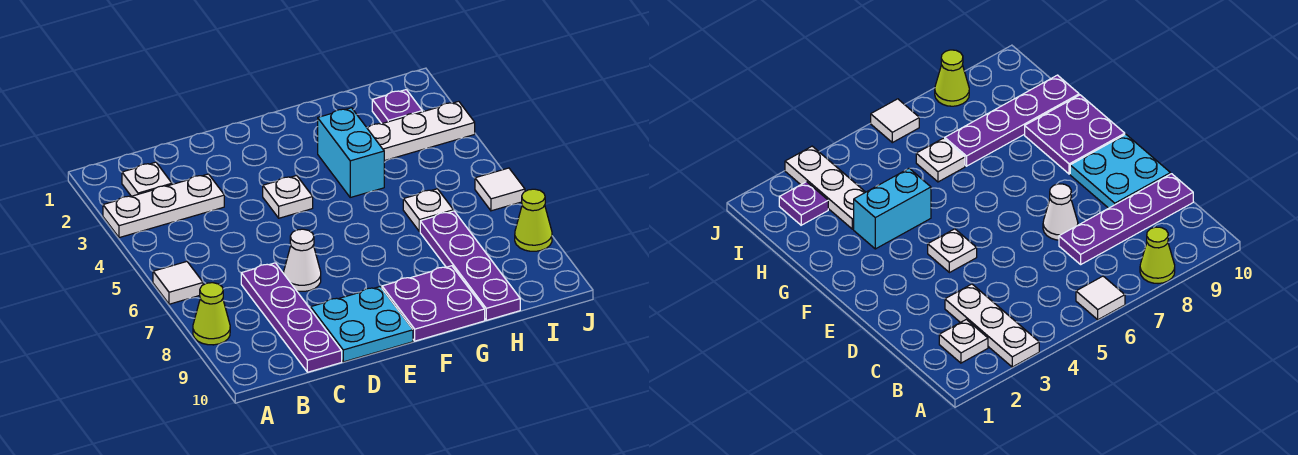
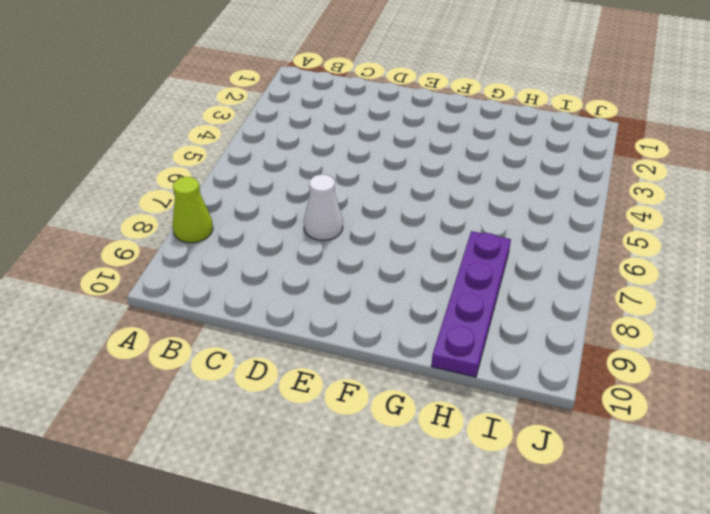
none -> white plate A3:C3 level 1
none -> white tile A6 level 1
none -> white plate B2 level 1

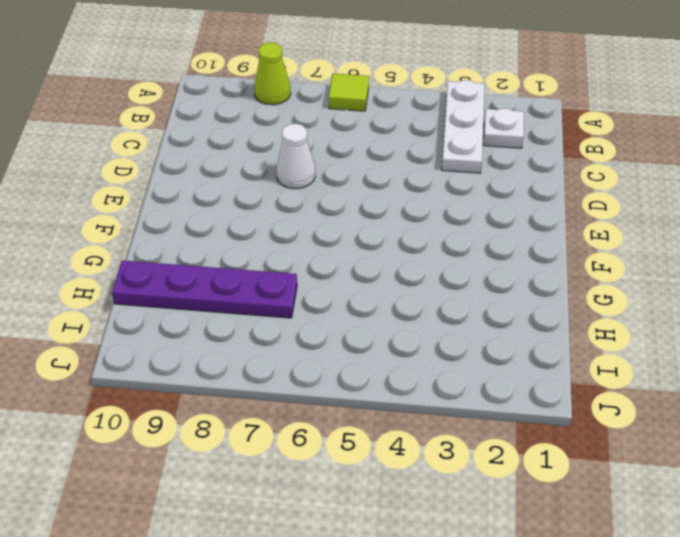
lime tile A6 level 1 -> white tile A6 level 1
none -> purple plate C7:C10 level 1
none -> cyan plate D9:E10 level 1
none -> white plate E4 level 1

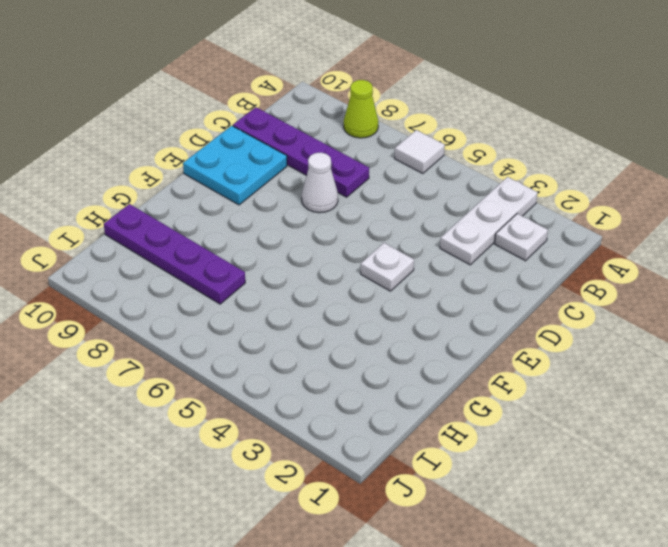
none -> purple plate F9:G10 level 1
none -> cyan brick G3:G4 level 1
none -> white plate H3:J3 level 1

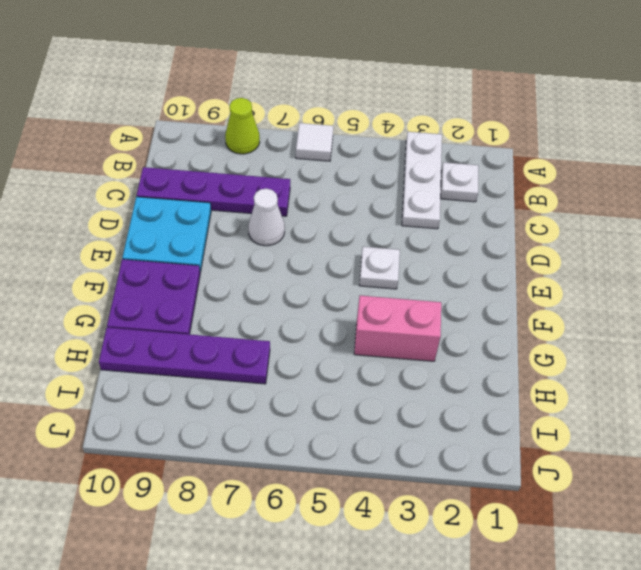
pink brick G3:G4 level 1 -> cyan brick G3:G4 level 1
none -> white plate H3:J3 level 1
none -> white plate H6 level 1
none -> purple plate I2 level 1

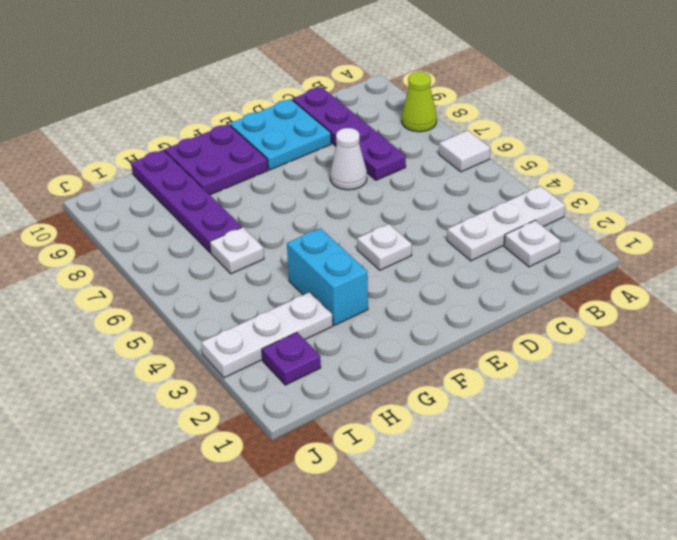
none -> white tile J6 level 1
none -> lime cone J8 level 1

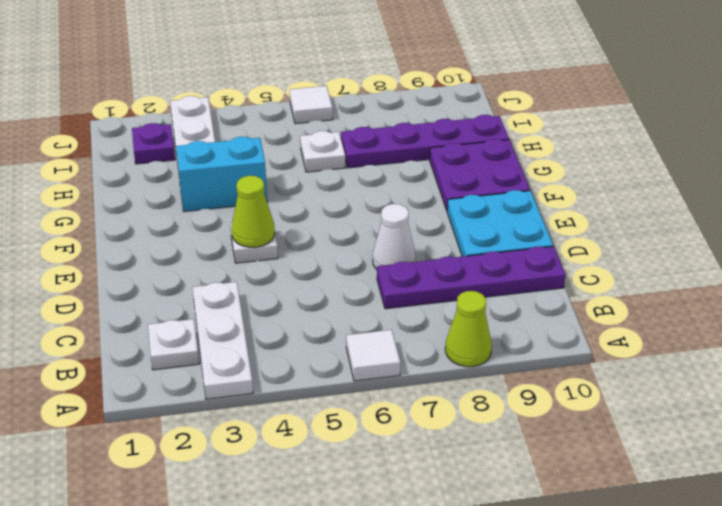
lime cone E4 level 2 -> lime cone J8 level 1

